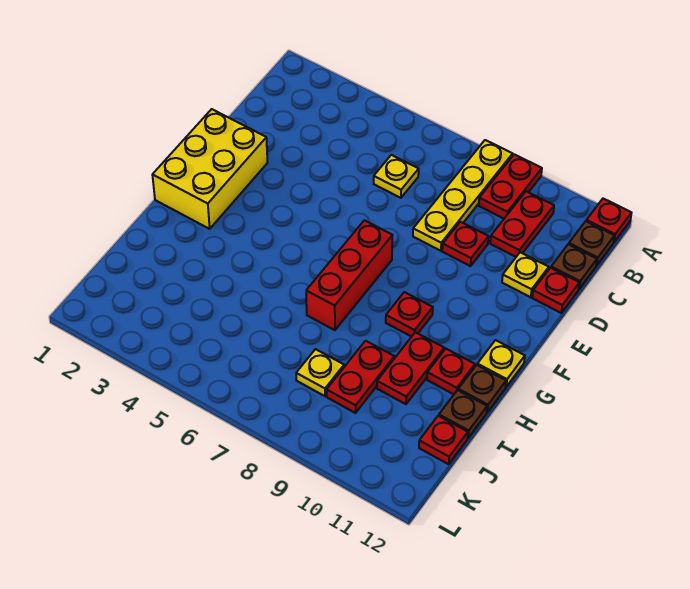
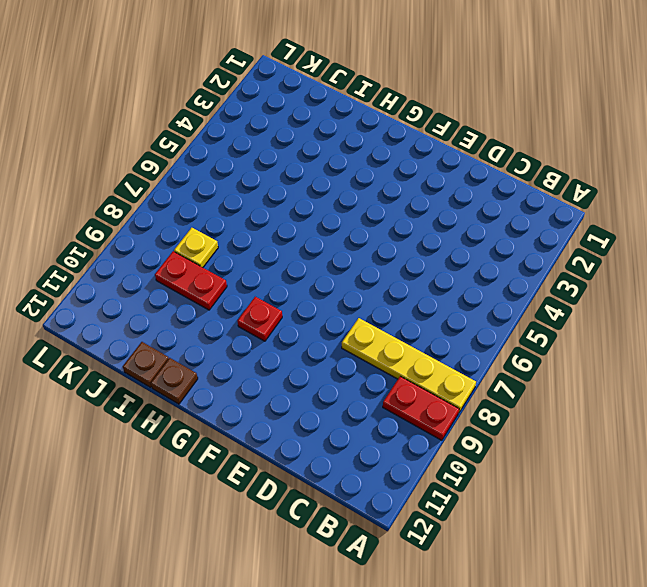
none -> red plate A12 level 1
none -> red plate B10:C10 level 1
none -> brown plate B12 level 1

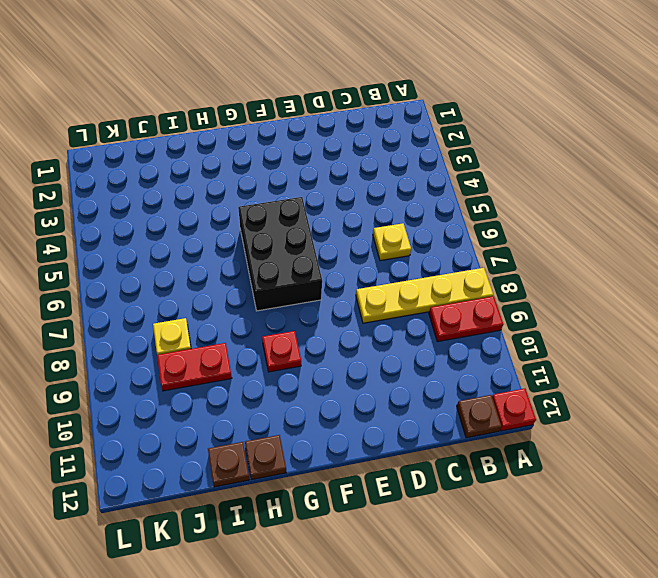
black brick F5:G7 level 1 -> red brick F7:H7 level 1
none -> red plate B10:C10 level 1
none -> brown plate C12 level 1
none -> red plate D9 level 1

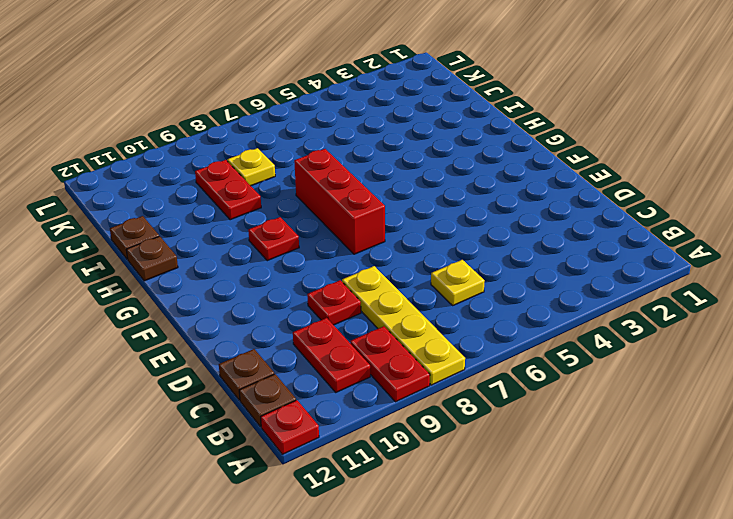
none -> yellow plate D11 level 1
none -> red plate D12 level 1
none -> yellow brick E1:G2 level 1

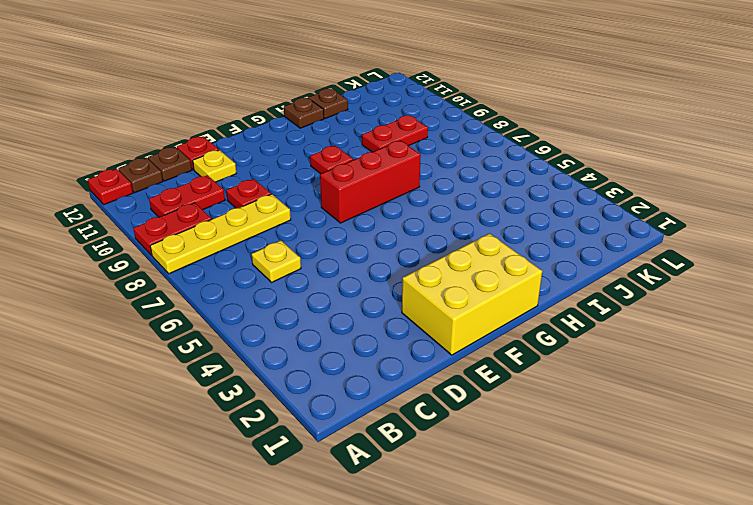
none -> yellow plate G12 level 1
none -> red plate H10:I10 level 1
none -> red plate H11 level 1

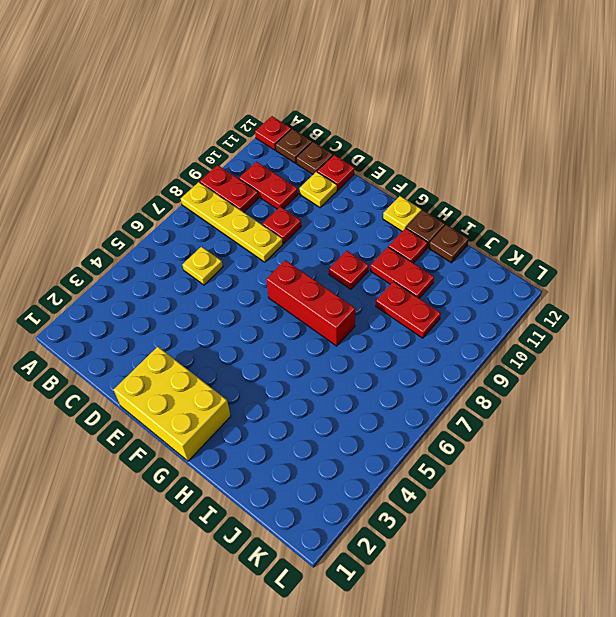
none -> yellow plate J8 level 1
none -> red plate J12 level 1

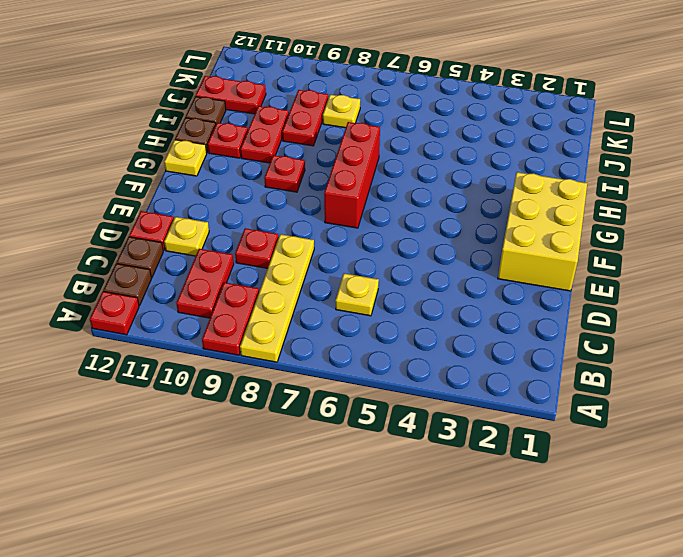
red plate J11:J12 level 1 -> red plate J12 level 1

